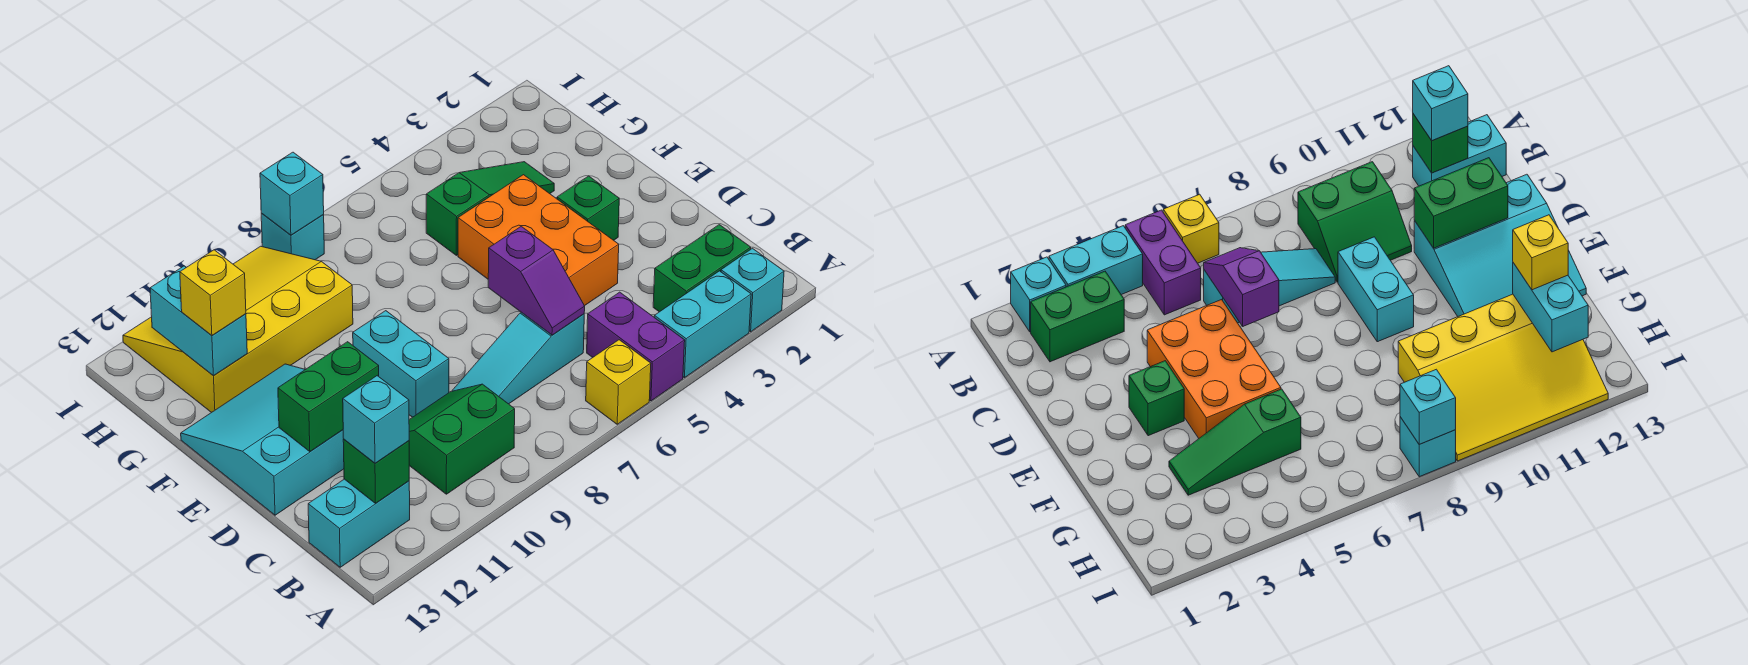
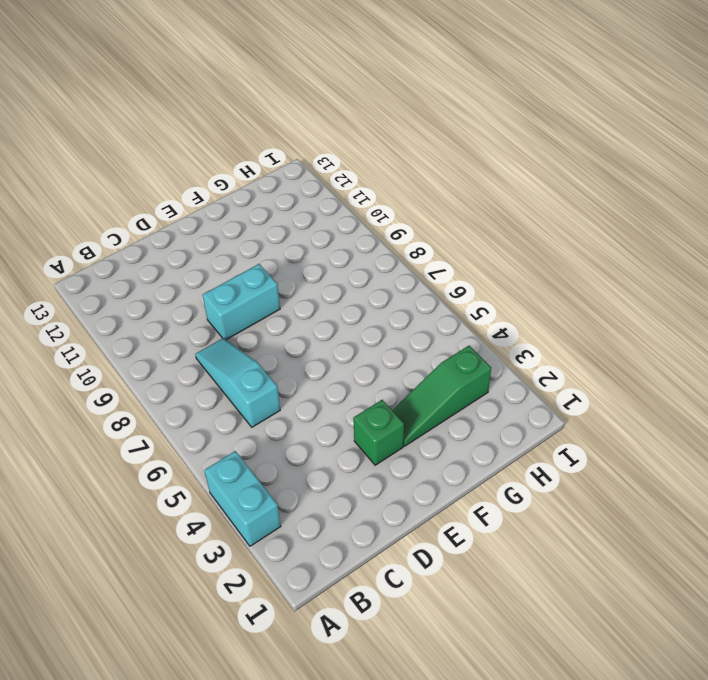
green slope F3:H3 level 1 top H -> green slope G3:G5 level 1 top 5
none -> cyan brick A2 level 1
none -> purple brick A5:B5 level 1
none -> yellow brick A6 level 1

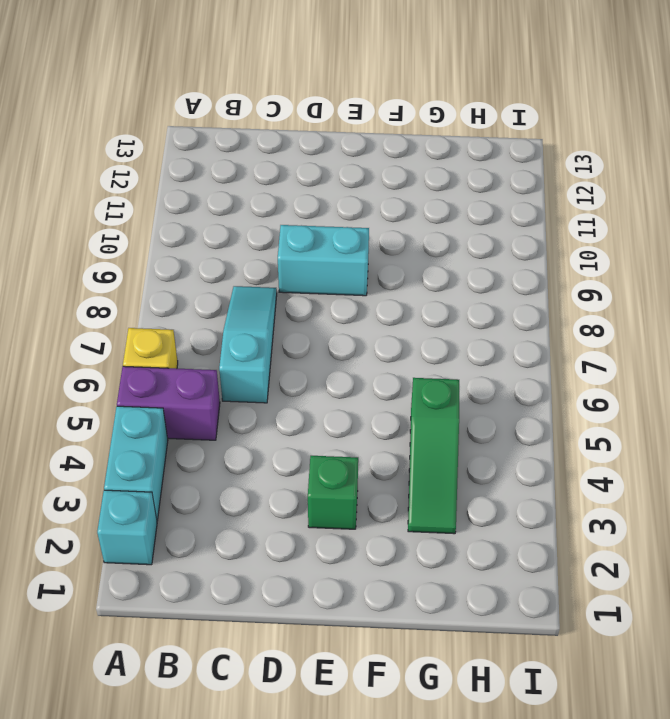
none -> green brick B2:B3 level 1
none -> green slope B9:C10 level 1 top B
none -> cyan brick B12:B13 level 1

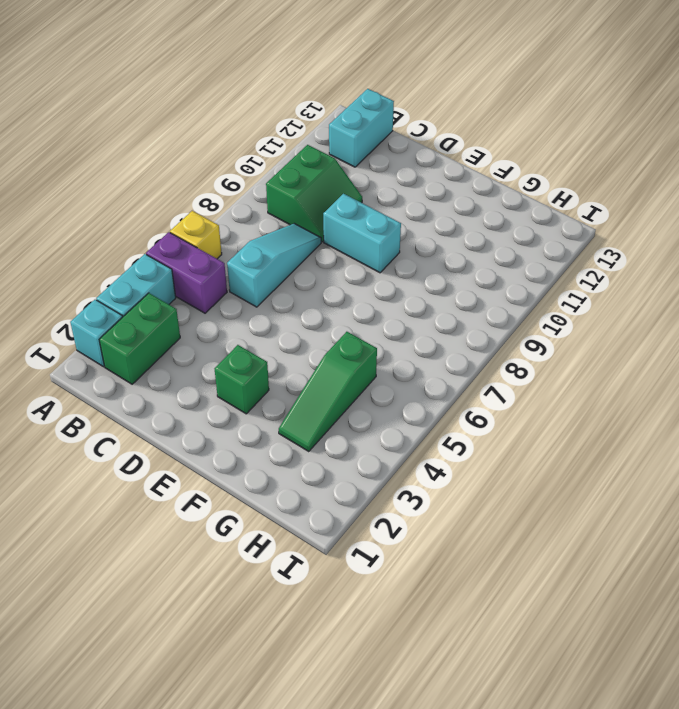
none -> orange brick D4:F5 level 1
none -> cyan slope D11:F13 level 1 top D
none -> yellow slope G9:I12 level 1 top G

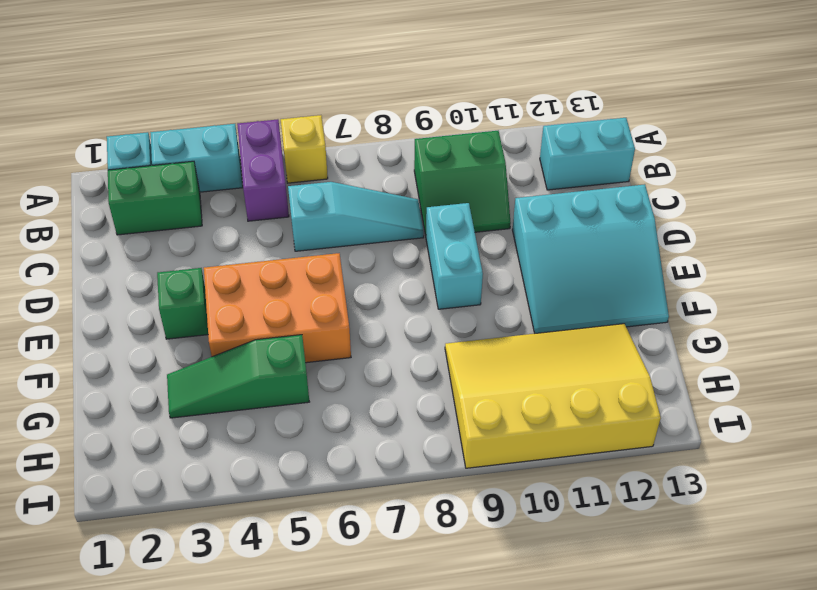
orange brick E4:F6 level 1 -> orange brick D4:F5 level 1
yellow slope G9:I12 level 1 top I -> yellow slope G9:I12 level 1 top G
none -> cyan brick I8 level 1
none -> green brick B12 level 2
none -> purple slope C6:D6 level 2 top D

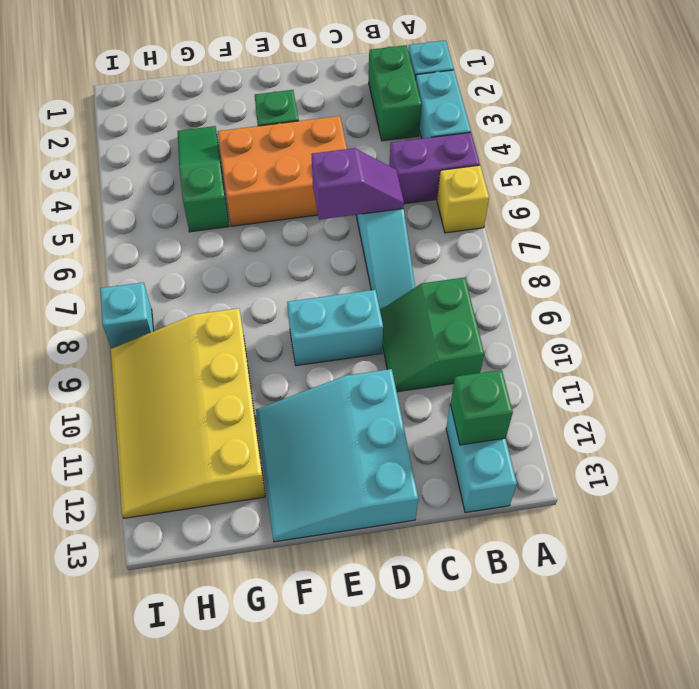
none -> green brick D11:D12 level 2
none -> cyan brick G12:H12 level 2
none -> cyan brick I8 level 2

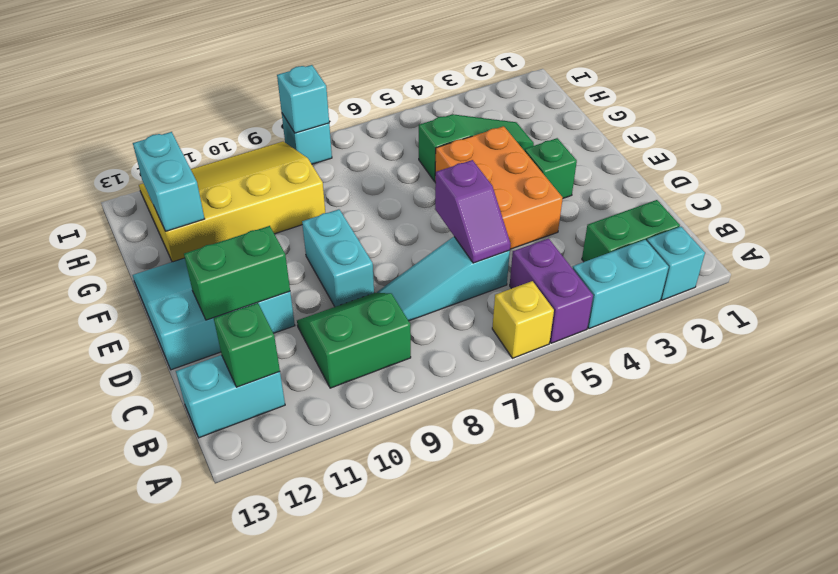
none -> cyan brick B12 level 3
none -> yellow brick G12 level 3

